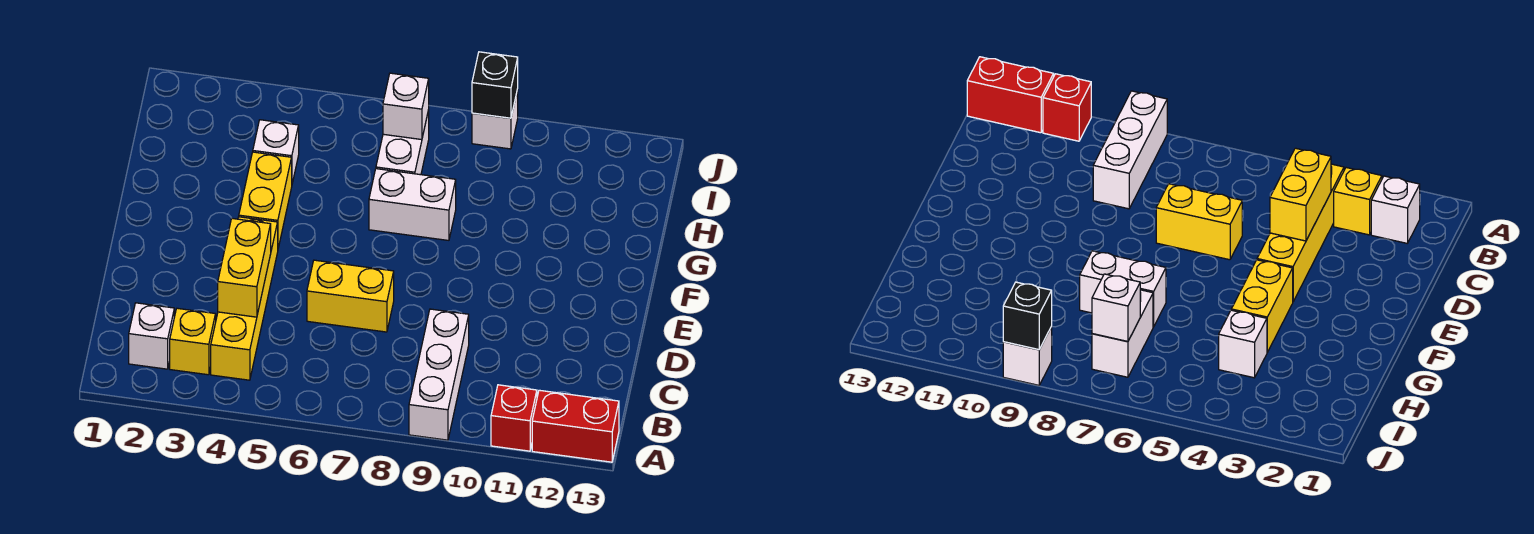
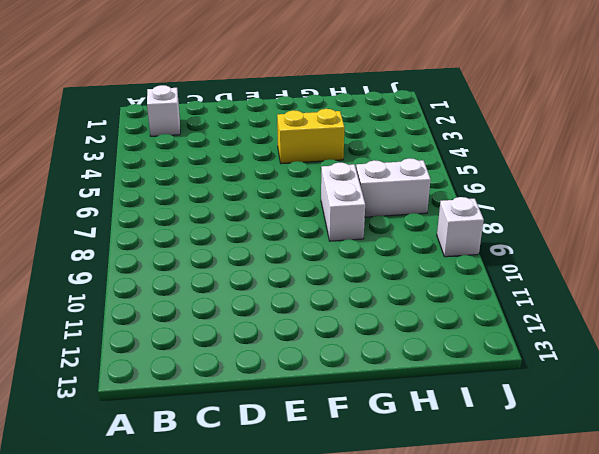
none -> white brick A9:C9 level 1
none -> red brick A11 level 1
none -> red brick A12:A13 level 1

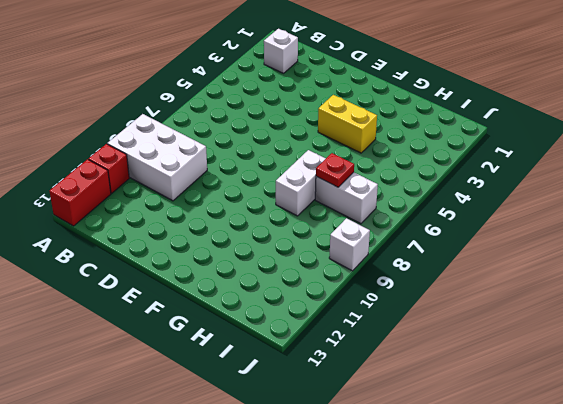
white brick A9:C10 level 1 -> white brick A9:C9 level 1
red plate H7 level 2 -> none
none -> yellow brick B3 level 1
none -> yellow brick B4:E4 level 1
none -> yellow brick D6:D7 level 1

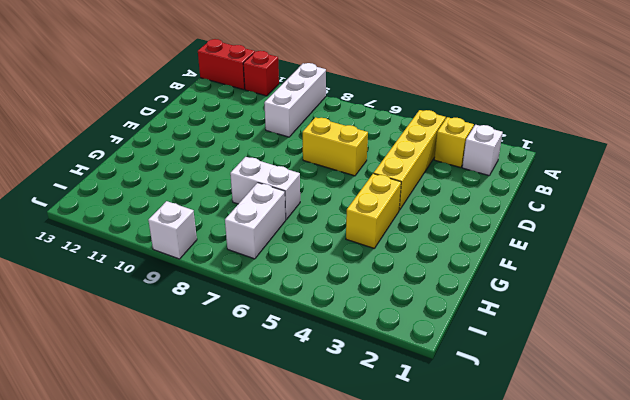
none -> white brick H4 level 1
none -> yellow brick C4:D4 level 2
none -> white brick I7 level 2

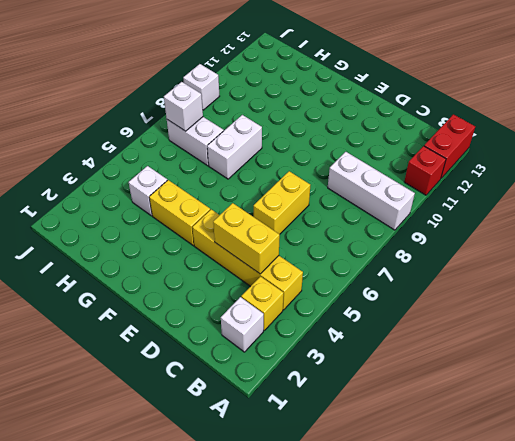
none -> black brick J9 level 2

